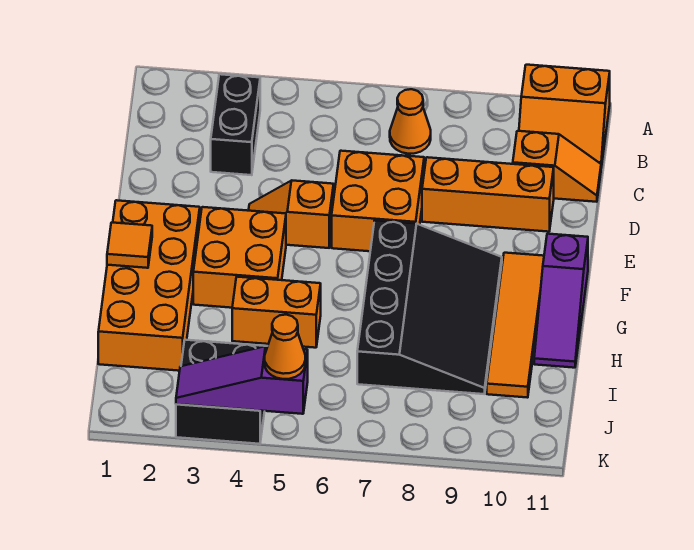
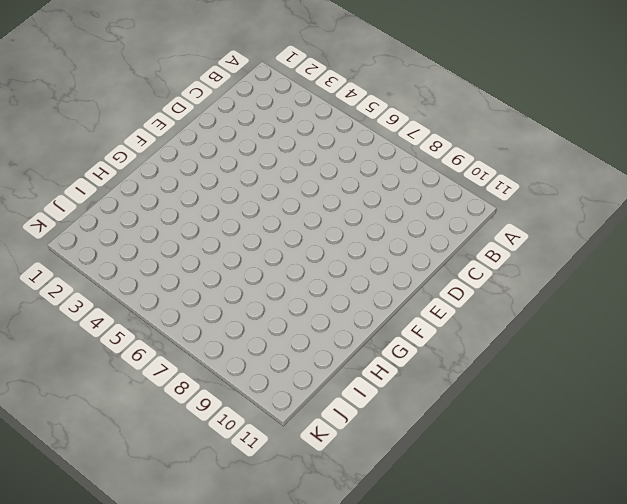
none -> orange slope A10:B11 level 1 top A
none -> black brick B3:C3 level 1
none -> orange cone B7 level 1

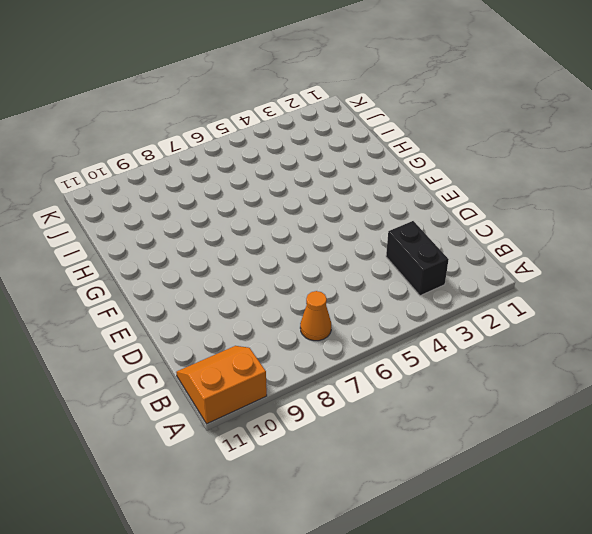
none -> orange slope C10:C11 level 1 top 10
none -> orange brick D6:E7 level 1
none -> orange brick D8:D10 level 1

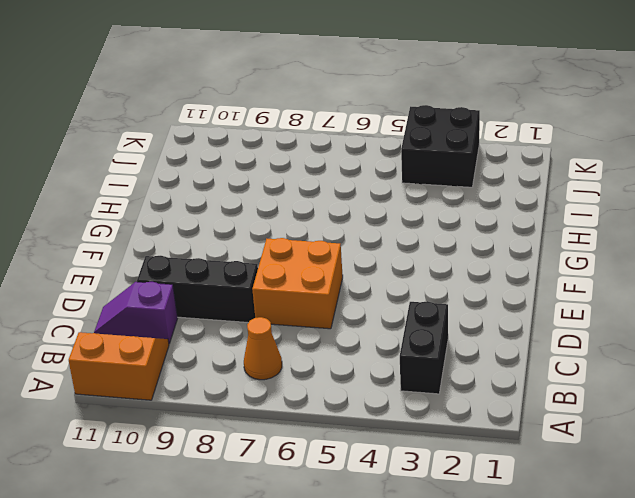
purple slope C10:C11 level 1 top 10 -> orange slope C10:C11 level 1 top 10
black brick D8:D10 level 1 -> orange brick D8:D10 level 1
none -> orange slope E4:E5 level 1 top 5
none -> orange brick F1:I2 level 1
none -> orange brick F3:G4 level 1

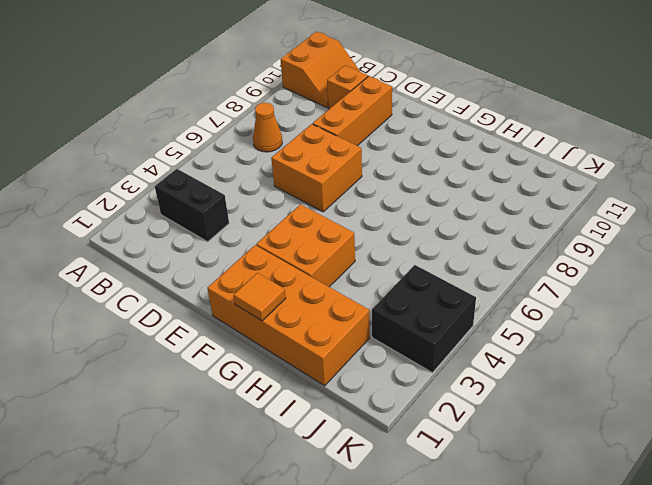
none -> orange slope E4:E5 level 1 top 5
none -> black slope F7:I9 level 1 top 7
none -> orange tile F10:I10 level 1

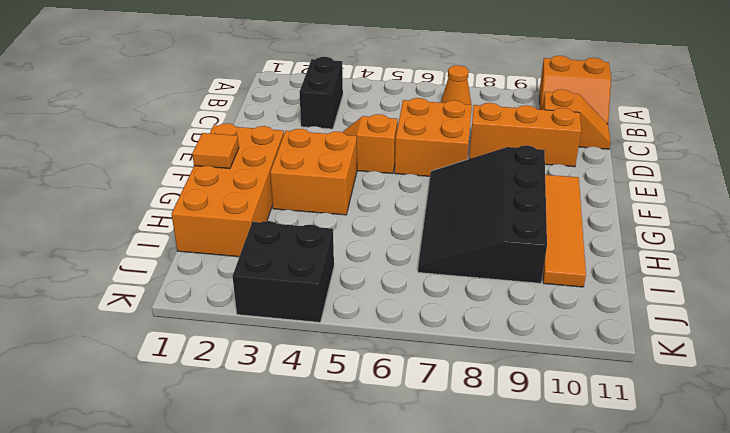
black slope F7:I9 level 1 top 9 -> black slope F7:I9 level 1 top 7
none -> purple slope F11:H11 level 1 top F
none -> orange brick H4:H5 level 1
none -> purple slope K3:K5 level 2 top 5

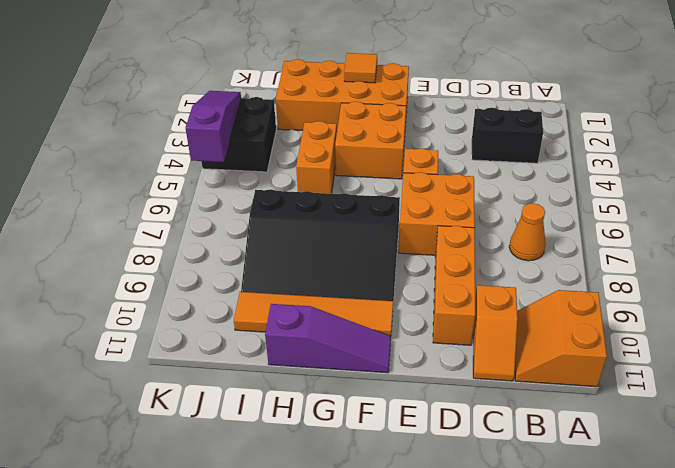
purple slope F11:H11 level 1 top H -> purple slope F11:H11 level 1 top F
none -> orange cone K5 level 3

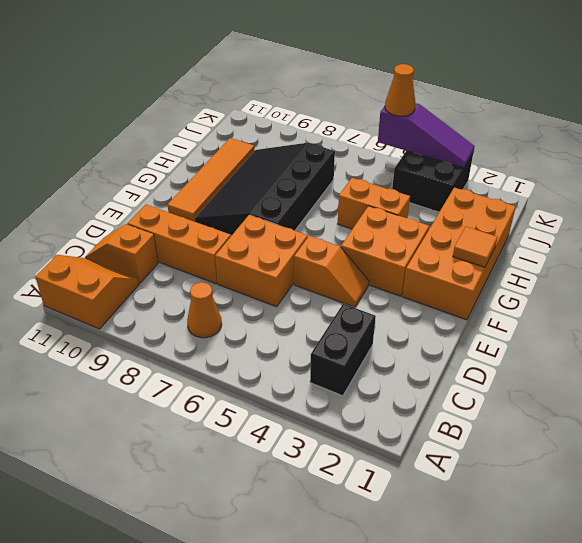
none -> purple slope F11:H11 level 1 top F

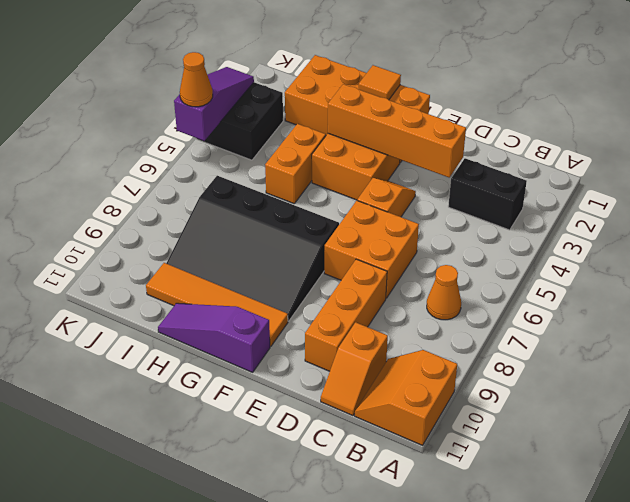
orange brick D3:G3 level 2 -> none

